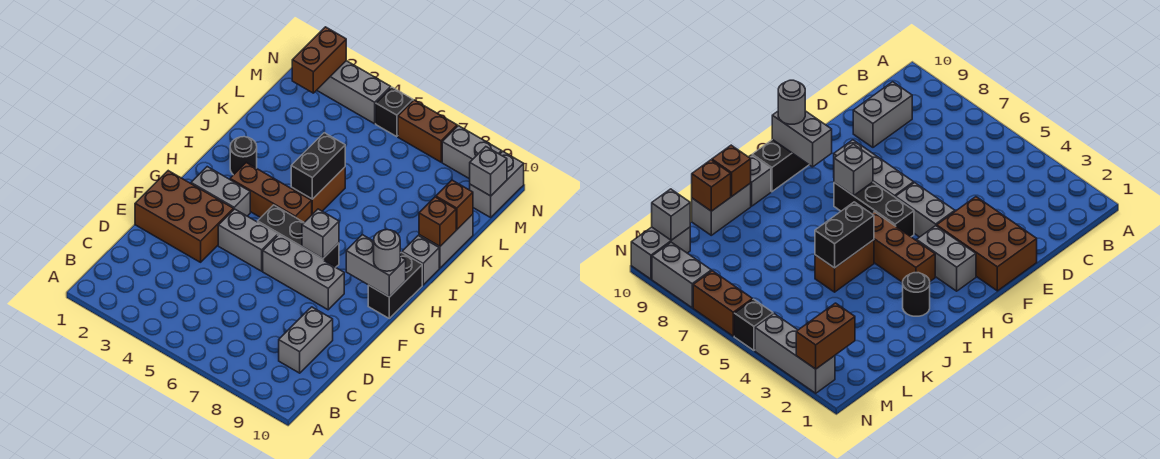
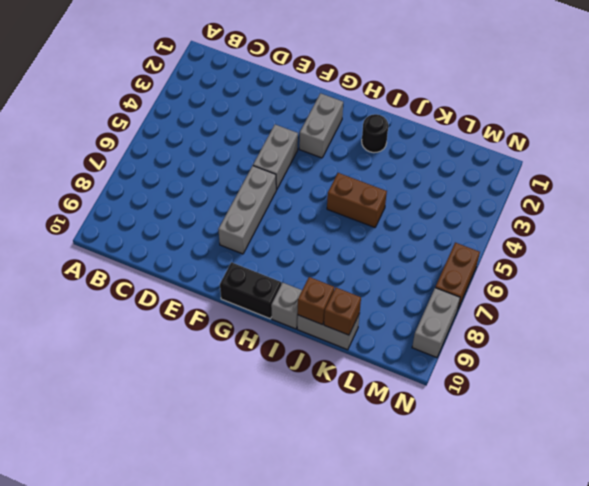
none -> grey brick C9:D9 level 1
none -> brown brick E1:F3 level 1
none -> black brick G5:G7 level 1

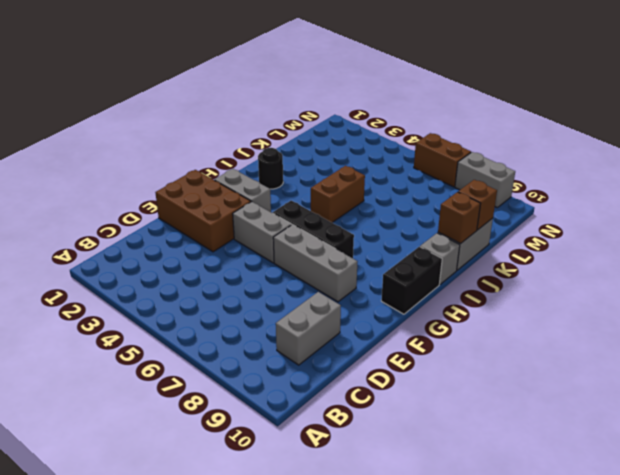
none -> brown brick H3:H5 level 1
none -> grey brick M10:N10 level 1
none -> grey brick N2:N4 level 1

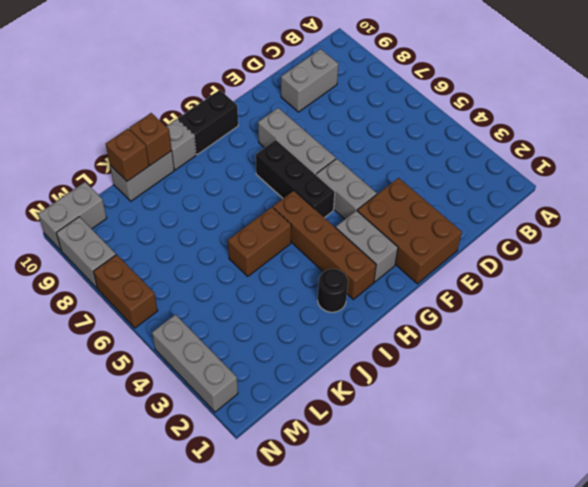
brown brick H2:H5 level 1 -> brown brick H3:H5 level 1
none -> black brick N5 level 1
none -> grey brick G7 level 2
none -> grey brick G9:G10 level 2

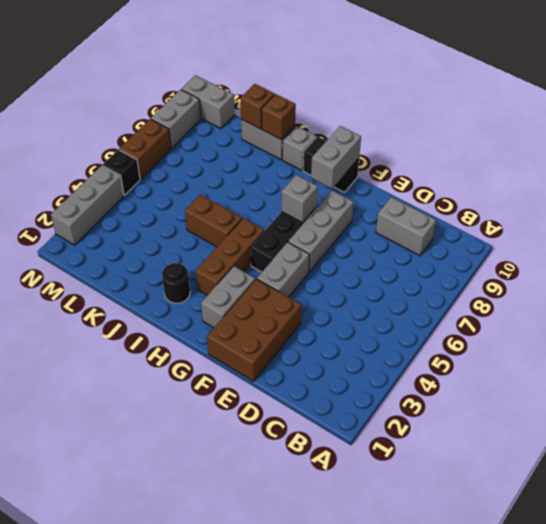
none -> black brick I5:J5 level 2
none -> brown brick M2:N2 level 2
none -> grey brick M10 level 2

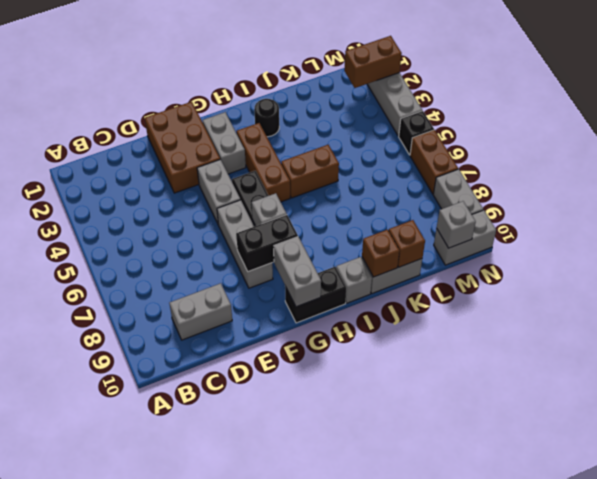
black brick F8:G8 level 2 -> black brick I5:J5 level 2
none -> grey round brick G10 level 3

